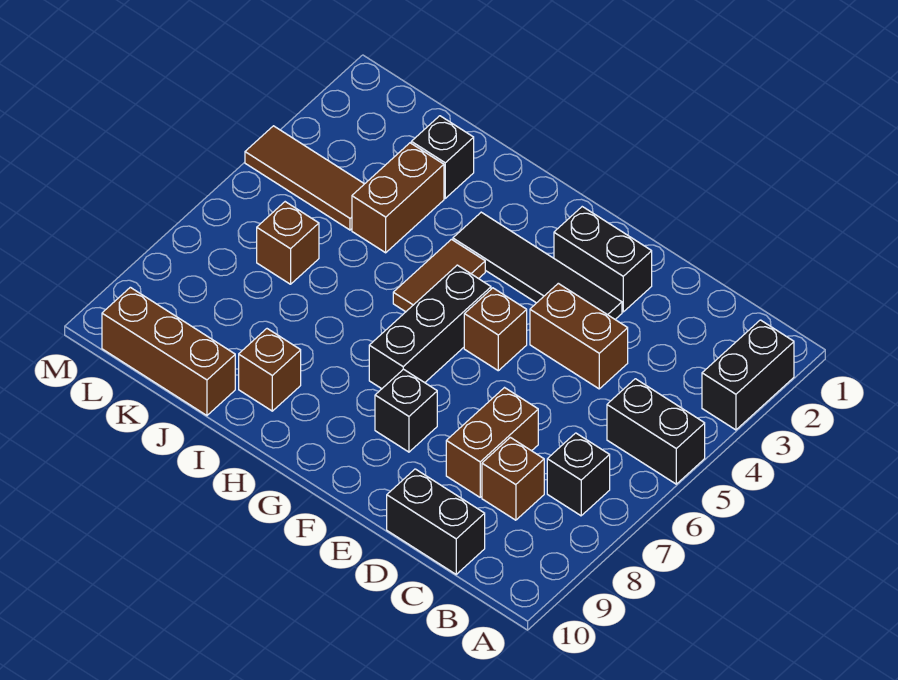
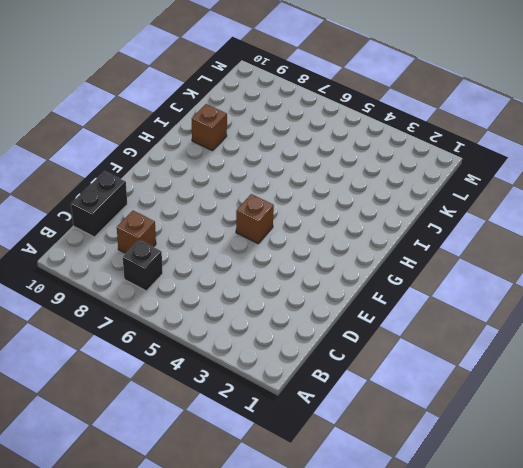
none -> black brick A2:A3 level 1
none -> black brick A5:B5 level 1
none -> brown brick D4:E4 level 1

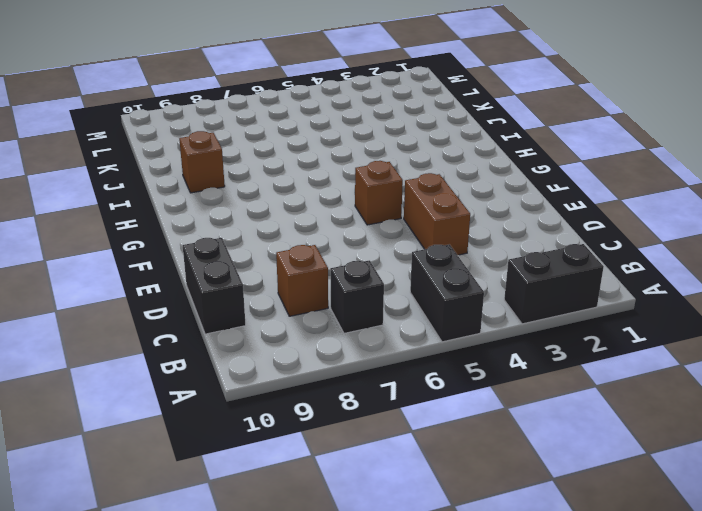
none -> brown brick D7:D8 level 1
none -> black brick E2:F2 level 1
none -> black tile E3:H3 level 1

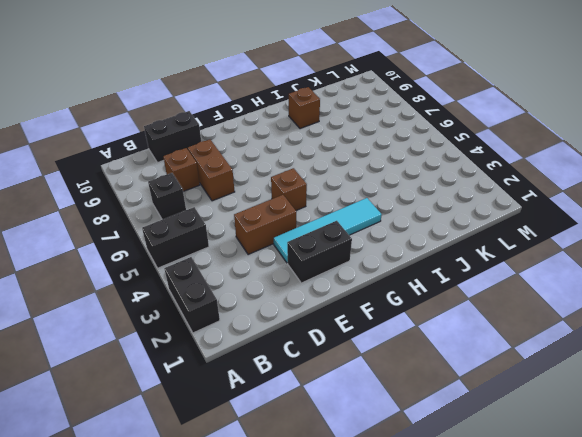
cyan tile E3:H3 level 1 -> black tile E3:H3 level 1
none -> black brick F8 level 1
none -> black brick G5:G7 level 1
none -> brown tile H4:H5 level 1

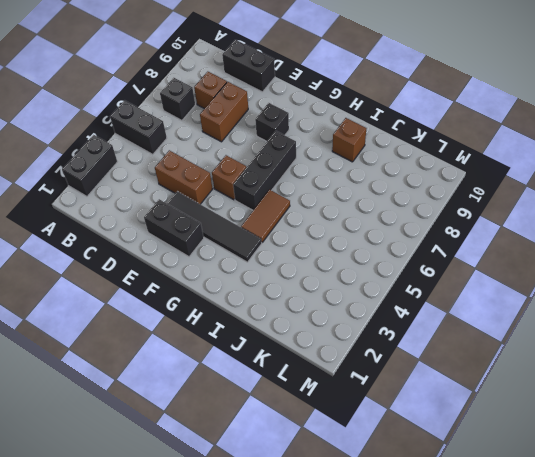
none -> black brick J2 level 1
none -> brown brick J3:J4 level 1
none -> brown brick J10:L10 level 1

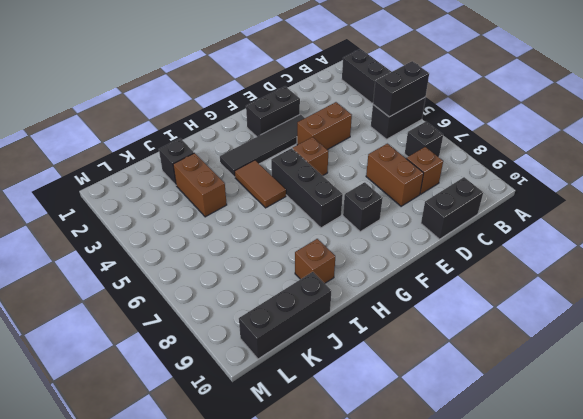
black brick A5:B5 level 2 -> none
black brick J10:L10 level 1 -> brown brick J10:L10 level 1
none -> brown tile K4:M4 level 1
none -> brown brick K6 level 1

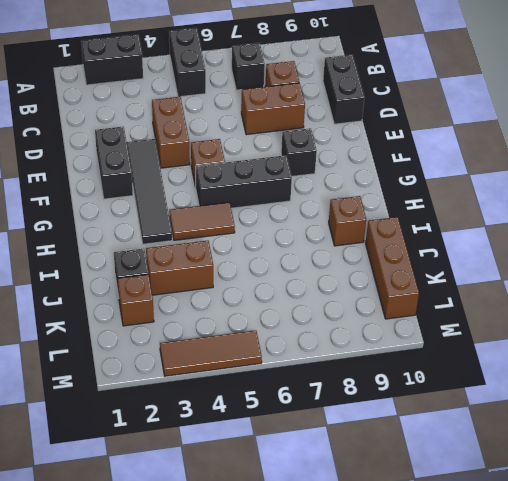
brown brick K2 level 1 -> brown brick K6 level 1
brown tile M3:M5 level 1 -> brown tile K4:M4 level 1

